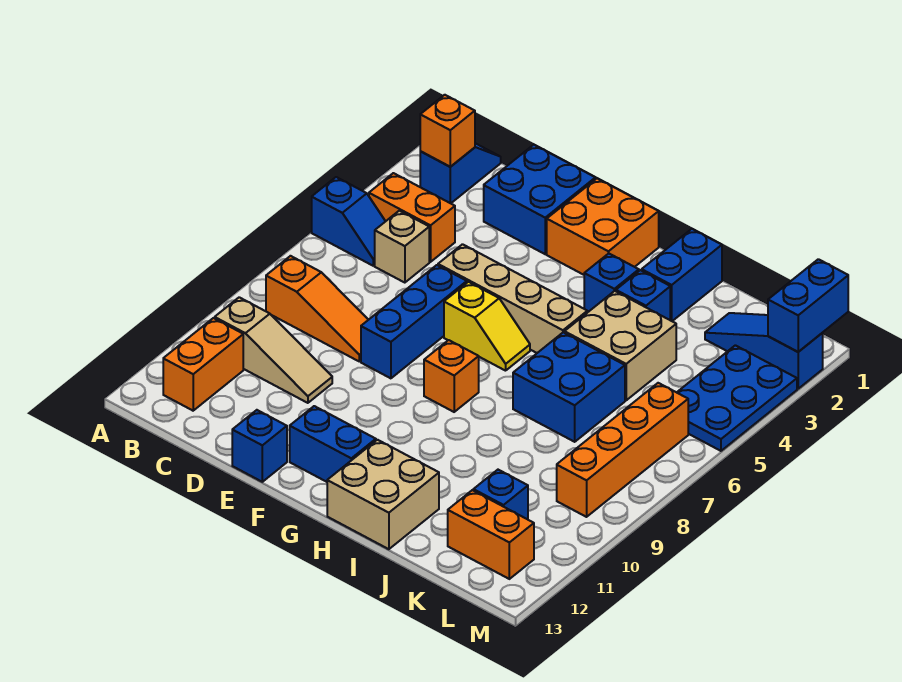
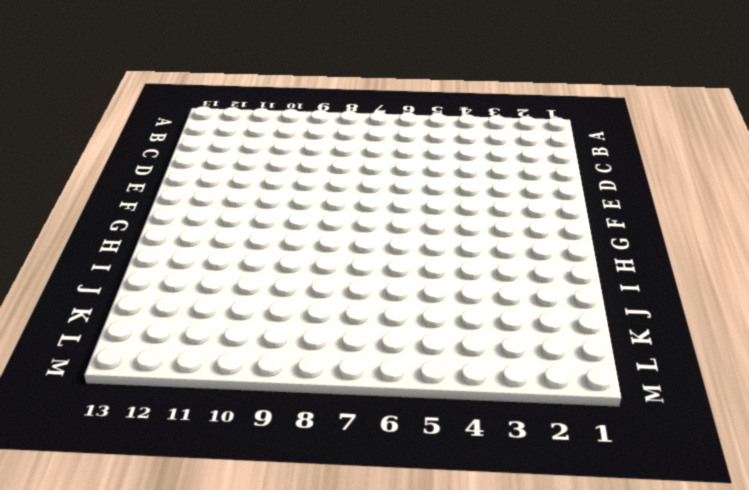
none -> blue slope A5:B5 level 1 top A
none -> blue slope B1:B2 level 1 top 2
none -> orange brick B4:C4 level 1

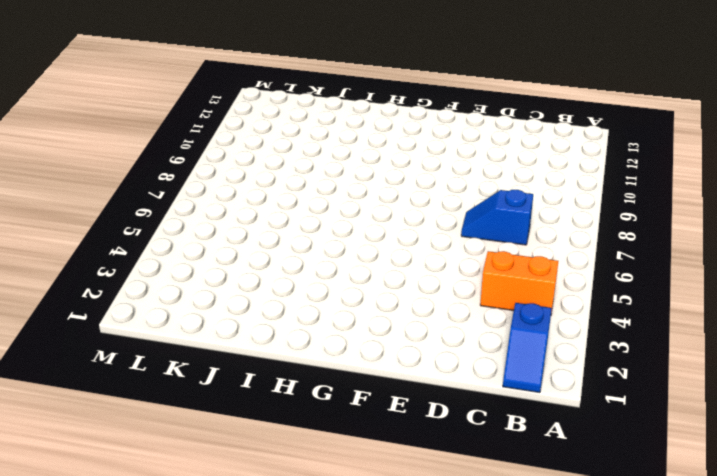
blue slope C7:D7 level 1 top C -> blue slope A5:B5 level 1 top A
none -> orange slope B8:D8 level 1 top B
none -> tan slope B10:D10 level 1 top B
none -> orange brick B11:B12 level 1

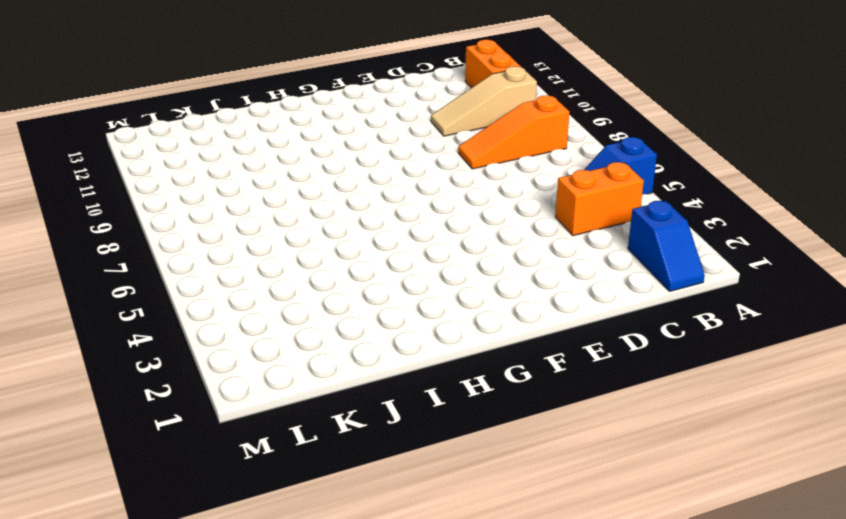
none -> tan brick C5 level 1
none -> blue brick D1:E2 level 1
none -> tan brick E5:H5 level 1

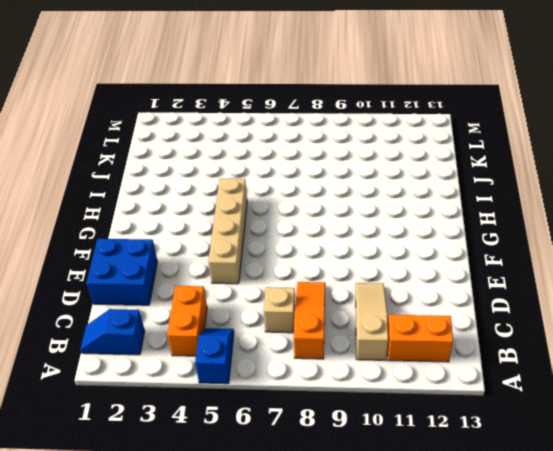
tan brick C7 level 1 -> tan brick C5 level 1
none -> blue brick E6:E8 level 1
none -> blue brick E13 level 1
none -> orange brick F1:G2 level 1

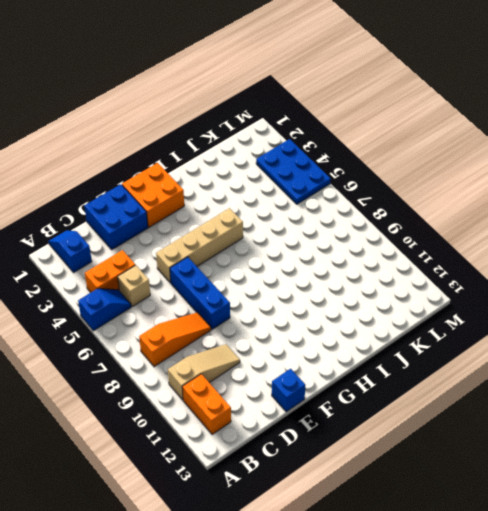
none -> yellow slope F6:G6 level 1 top F
none -> blue brick F12:G12 level 1
none -> orange brick G8 level 1

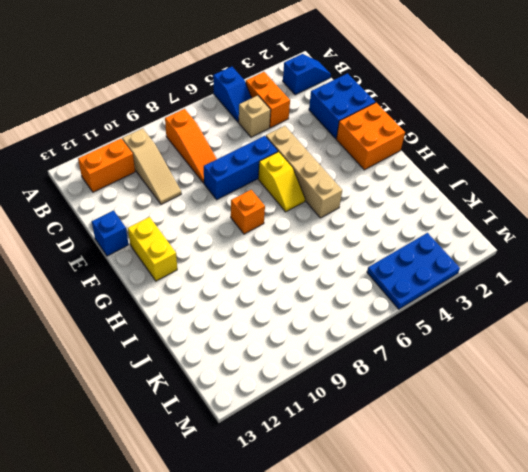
yellow brick F12:G12 level 1 -> blue brick F12:G12 level 1
none -> blue brick H3 level 1
none -> tan brick H12:I13 level 1
none -> blue brick I1:I2 level 1

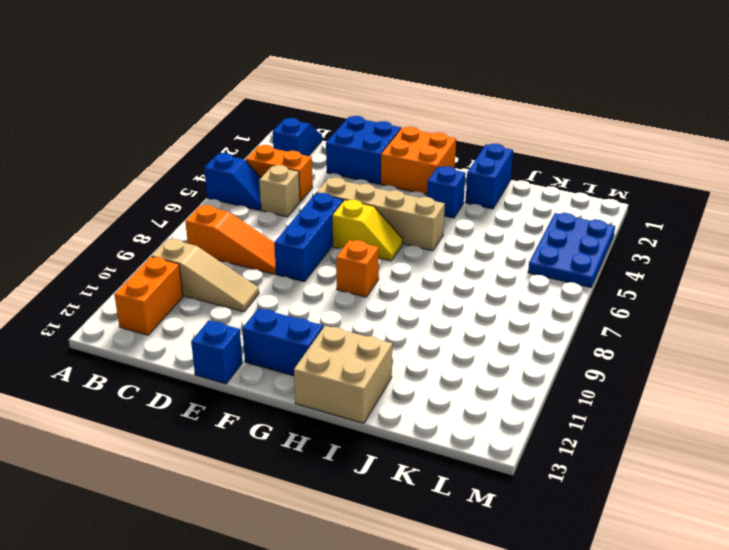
none -> blue brick I3 level 1
none -> tan brick I4:J5 level 1
none -> blue brick I6:J7 level 1

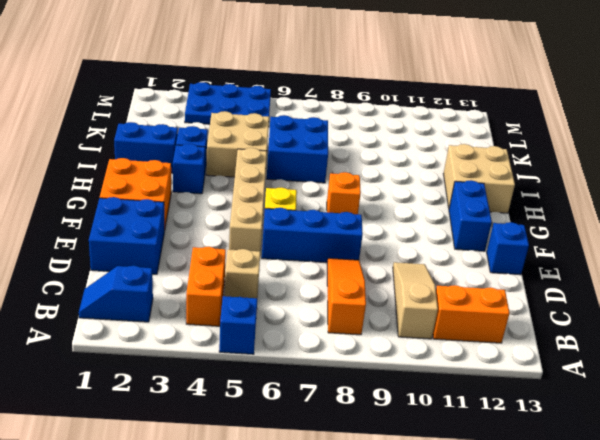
none -> blue slope K2:M2 level 1 top M
none -> blue brick K11 level 1
none -> orange brick K12:L12 level 1

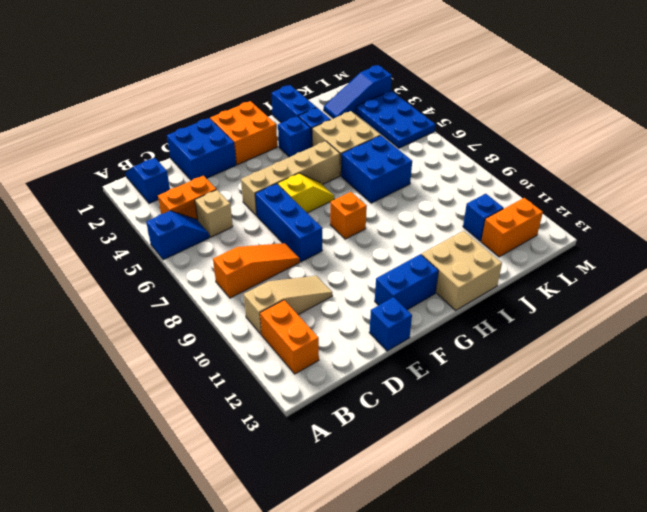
none -> orange brick L6:L9 level 1
none -> orange brick B2 level 2
none -> blue brick M1:M2 level 2

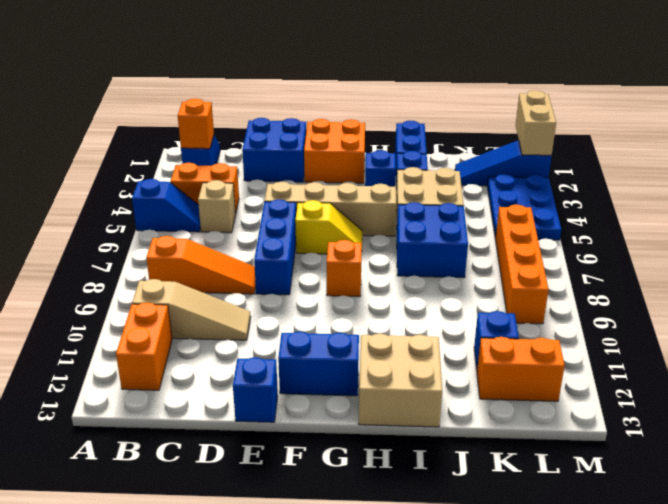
tan brick M1:M2 level 2 -> blue brick M1:M2 level 2

